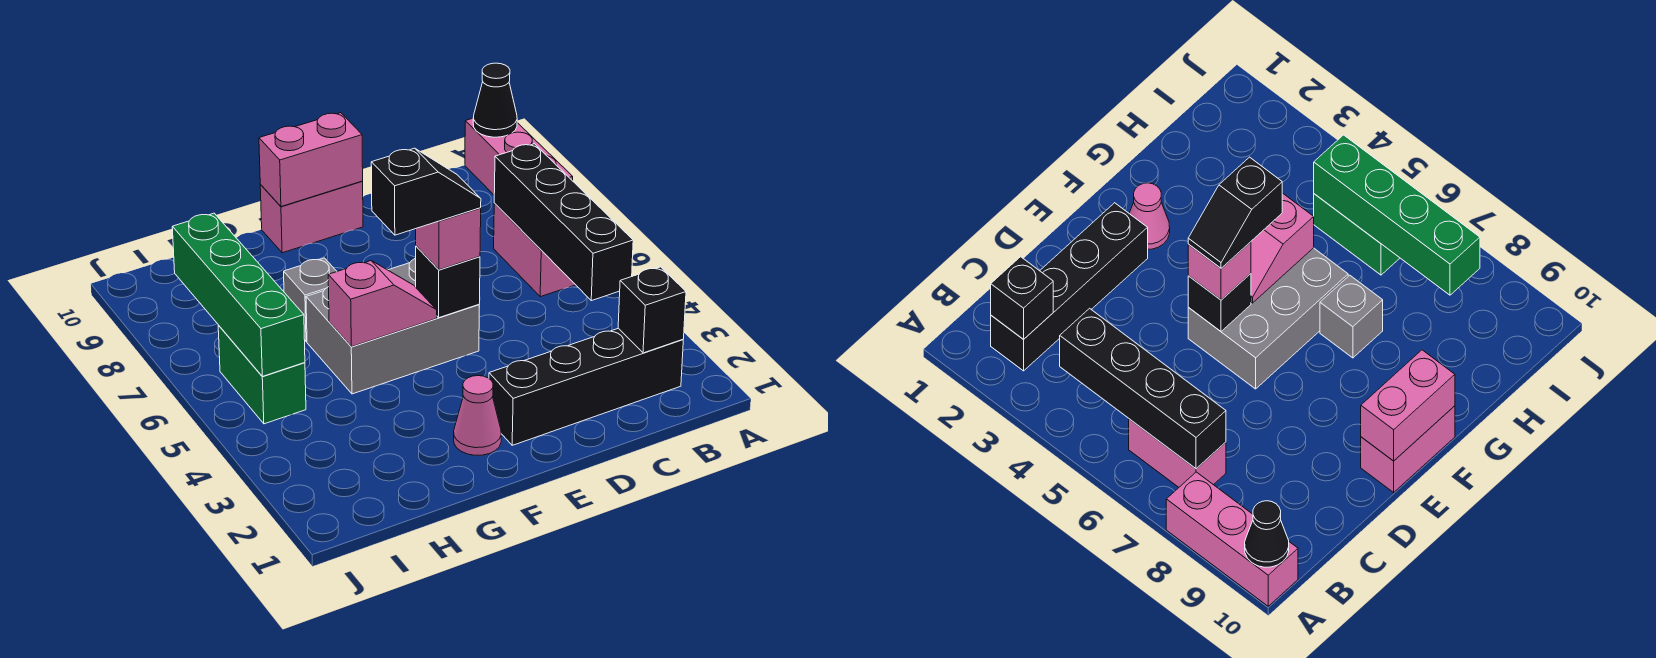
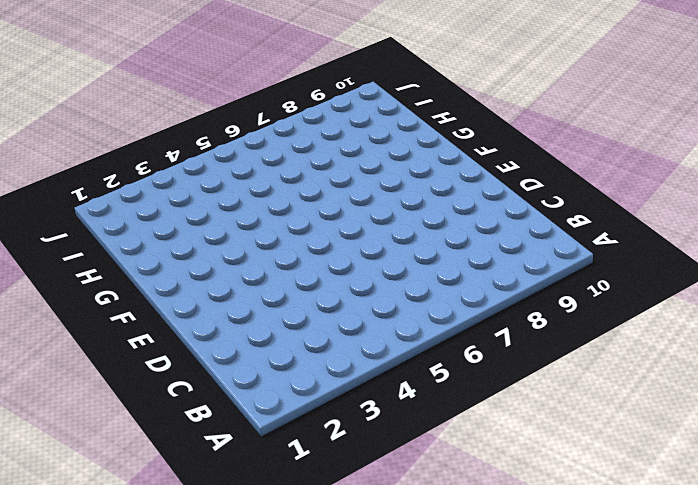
none -> pink brick A8:A10 level 1
none -> black brick B2:E2 level 1
none -> pink brick B6:B7 level 1

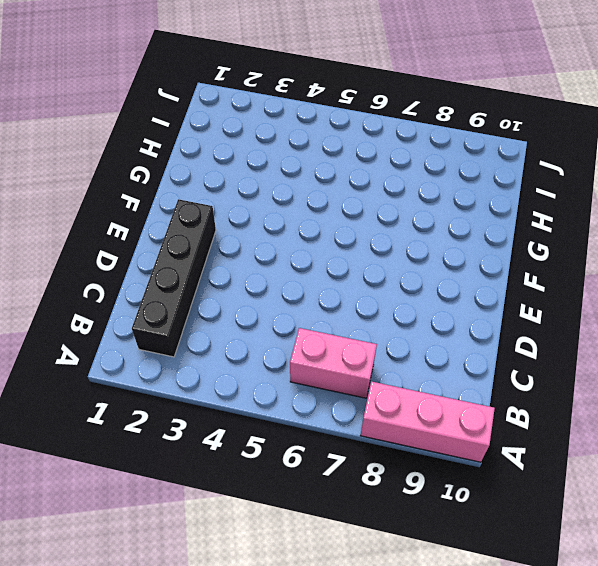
none -> grey brick E5:G6 level 1
none -> pink brick E10:F10 level 1
none -> pink cone F2 level 1

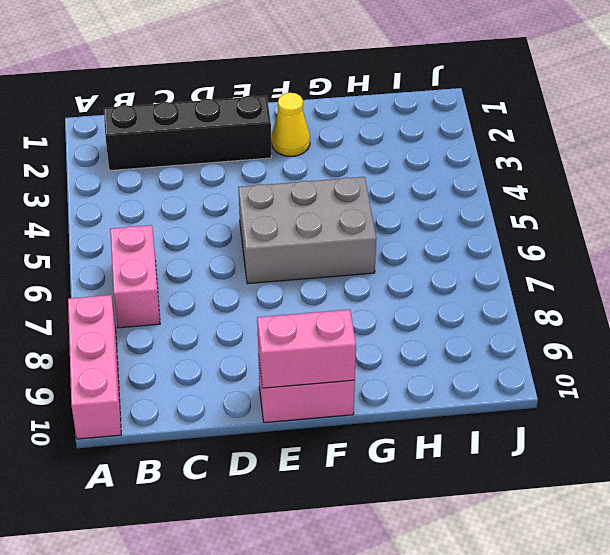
yellow cone F2 level 1 -> pink cone F2 level 1
none -> grey brick G7 level 1
none -> green brick I5:I6 level 1
none -> black cone A10 level 2

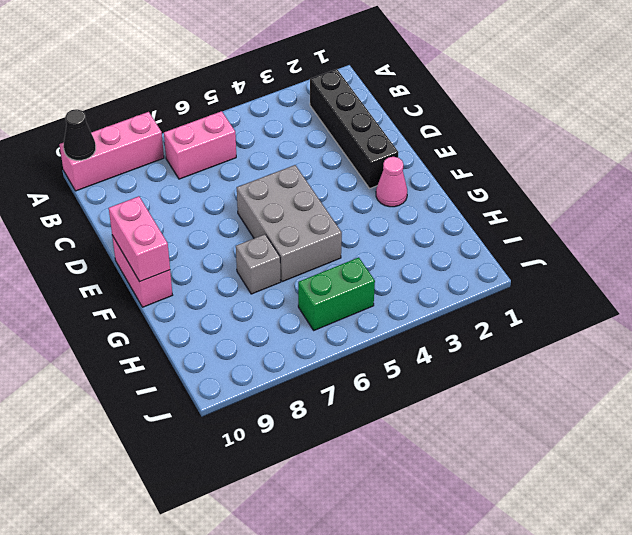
none -> black brick B2 level 2
none -> black brick B4:B7 level 2
none -> black brick E5 level 2

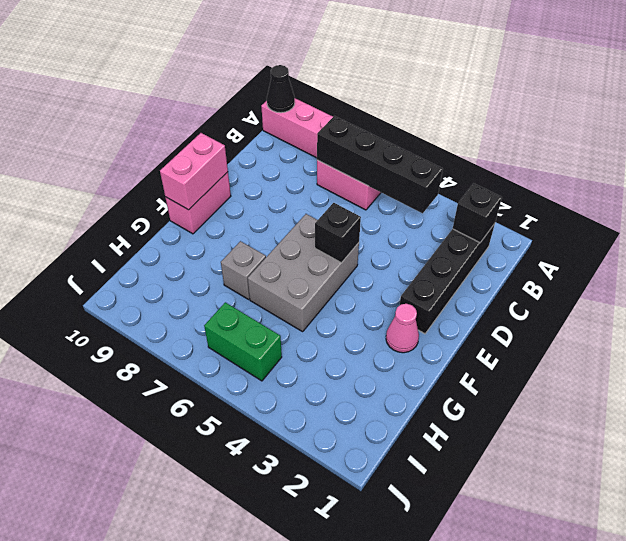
none -> pink slope F5:G5 level 2 top G
none -> green brick I5:I8 level 2
none -> pink brick E5 level 3

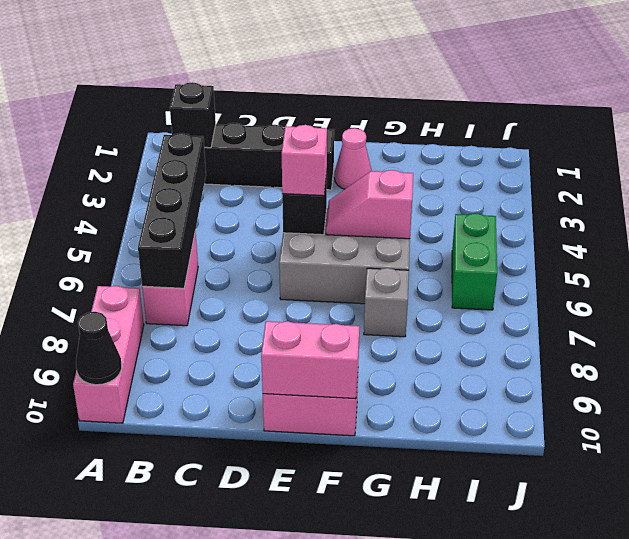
none -> green brick I5:I8 level 2
none -> black slope E5:F5 level 4 top F

